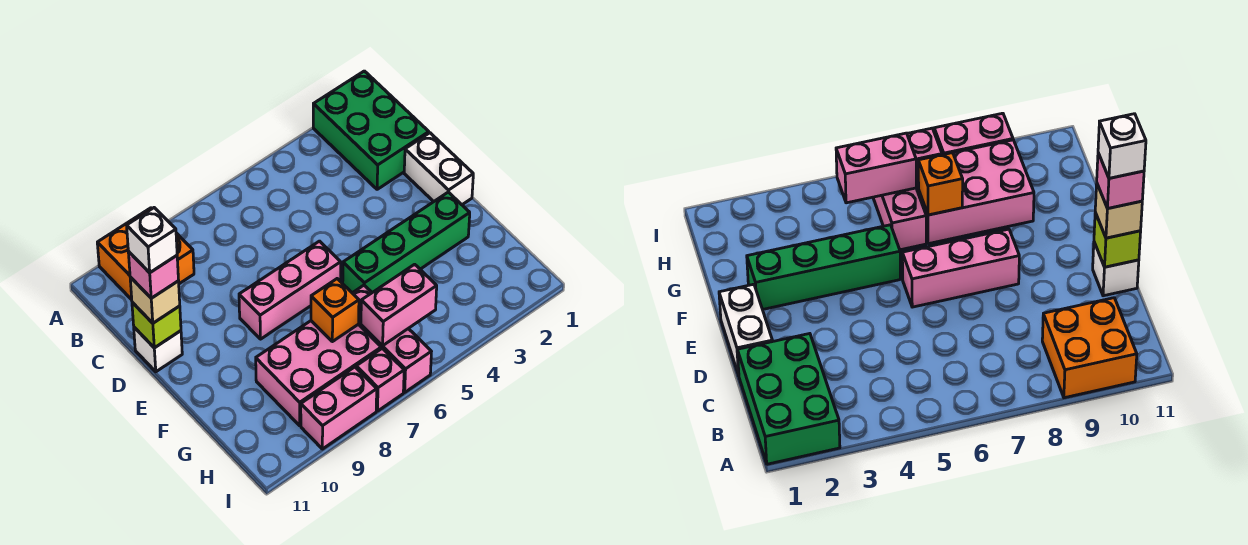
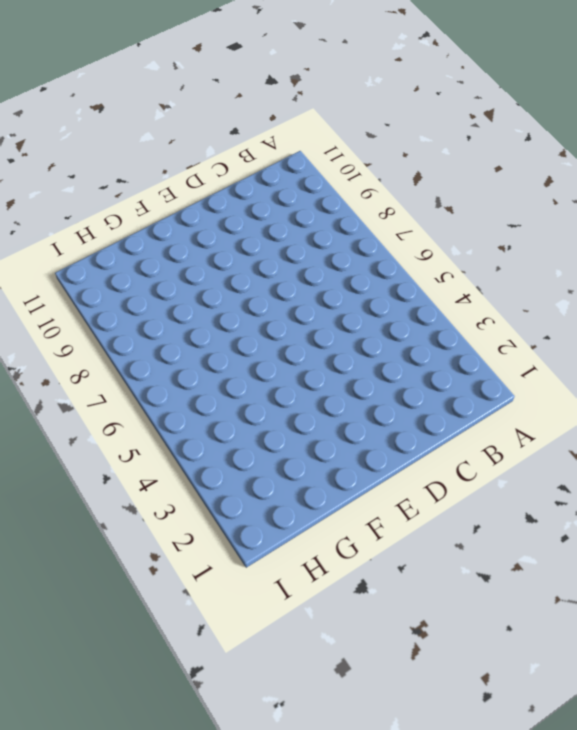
none -> green brick A1:C2 level 1
none -> orange brick A9:B10 level 1
none -> white brick D1:E1 level 1

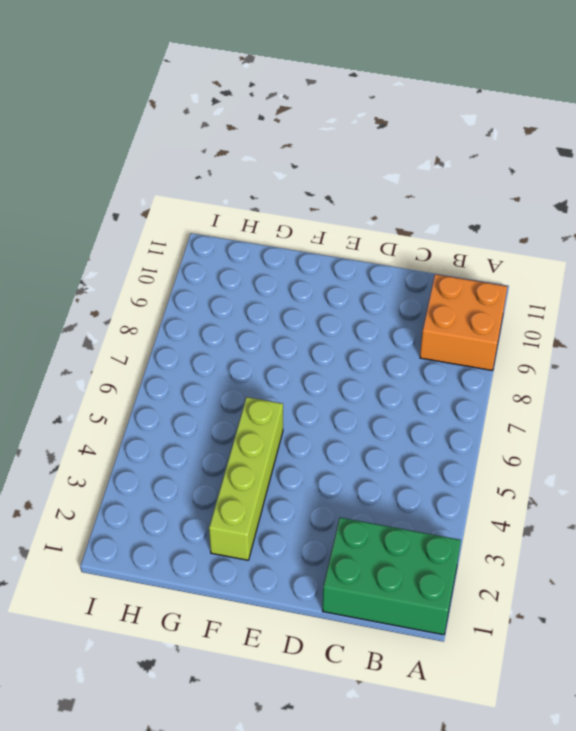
lime brick F2:F5 level 1 -> green brick F2:F5 level 1
none -> white brick D1:E1 level 1
none -> white brick D11 level 1
none -> pink brick E6:E8 level 1

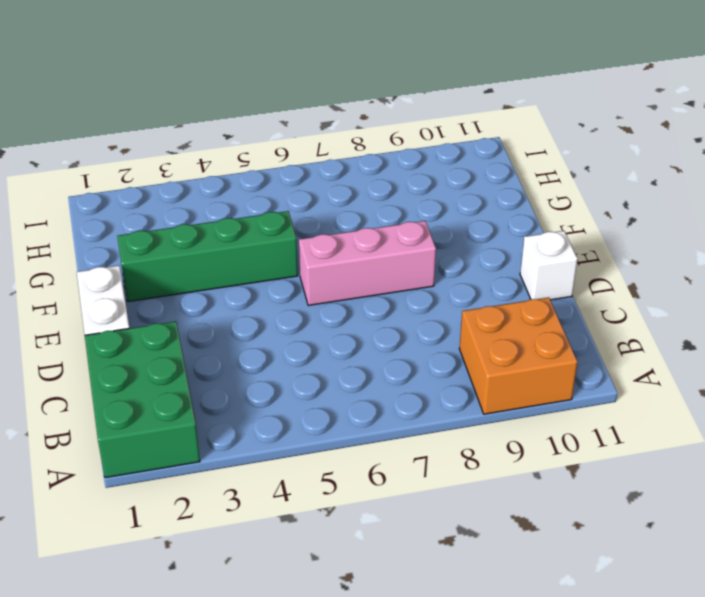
none -> pink brick G6:I6 level 1
none -> pink brick G7:H9 level 1
none -> pink brick I7 level 1

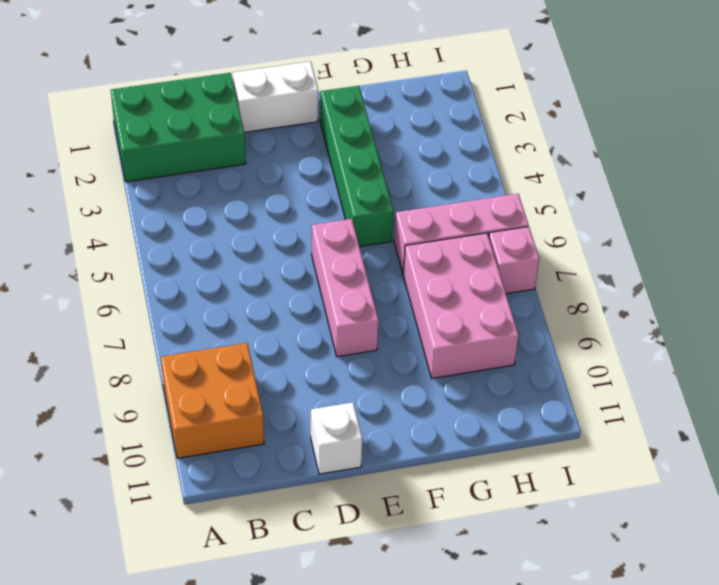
none -> pink brick I8:I9 level 1
none -> lime brick D11 level 2
none -> orange brick G7 level 2

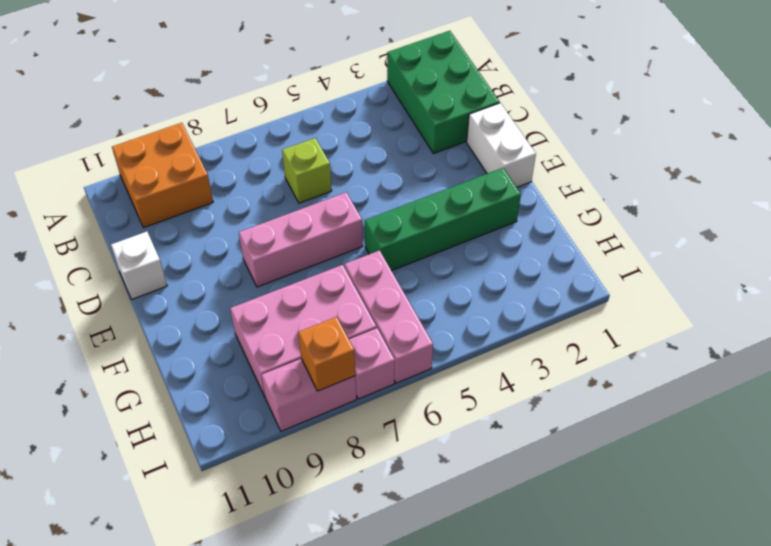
lime brick C6 level 1 -> lime brick D11 level 2
orange brick I8 level 2 -> orange brick G7 level 2
none -> pink brick H5:H6 level 2
none -> tan brick D11 level 3
none -> pink brick D11 level 4

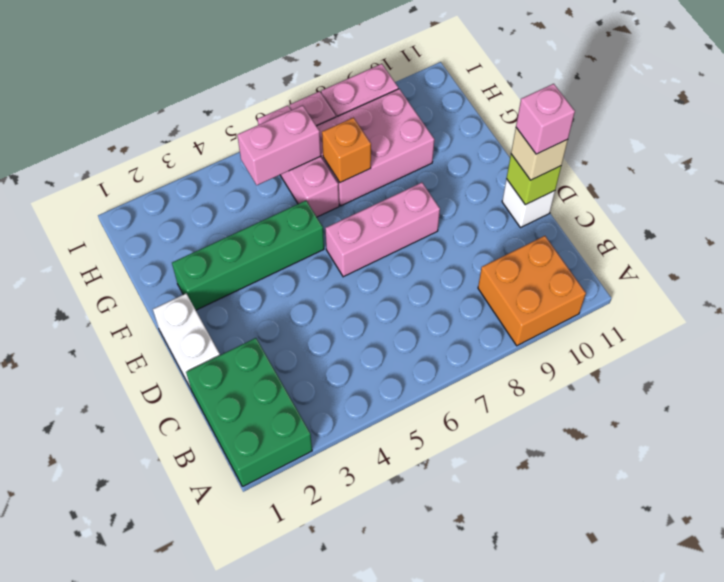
none -> white brick D11 level 5

